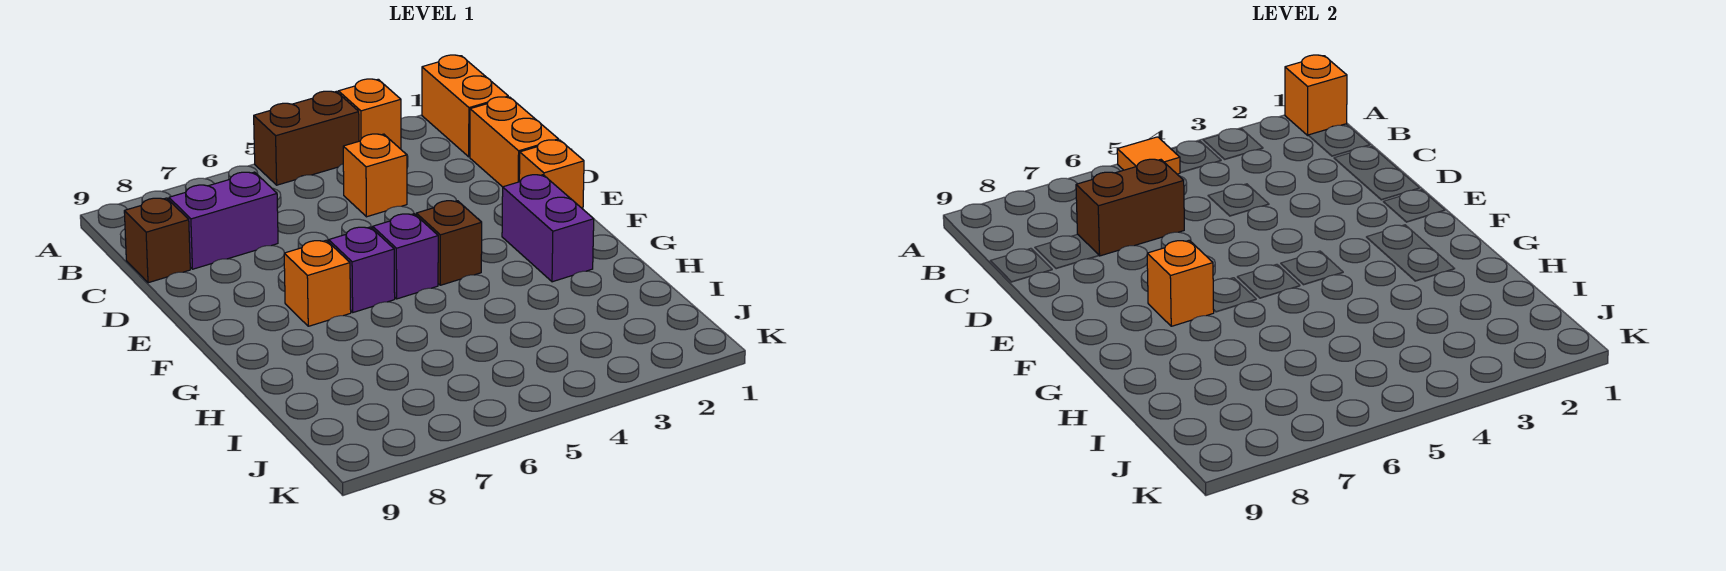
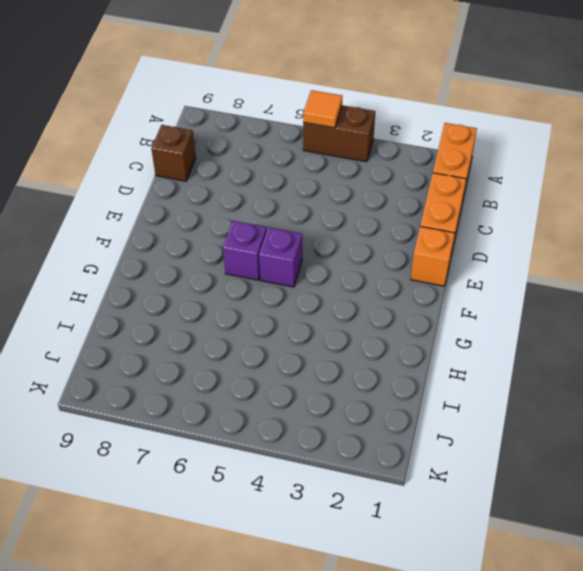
none -> orange brick A3 level 1
none -> orange brick C4 level 1
none -> purple brick C7:C8 level 1

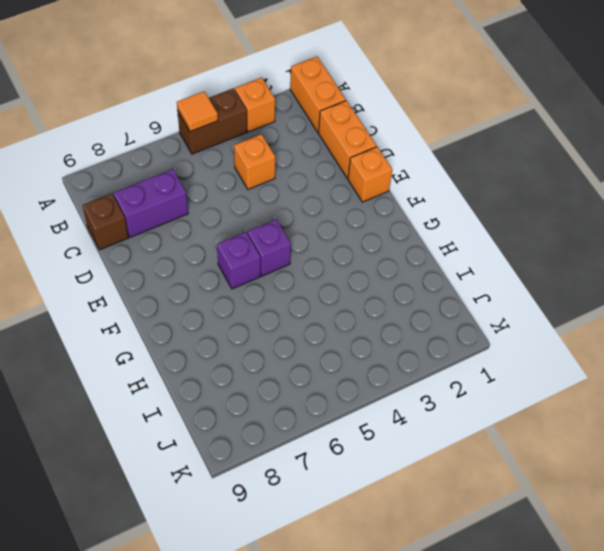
none -> purple brick F2:G2 level 1
none -> brown brick F4 level 1
none -> orange brick F7 level 1

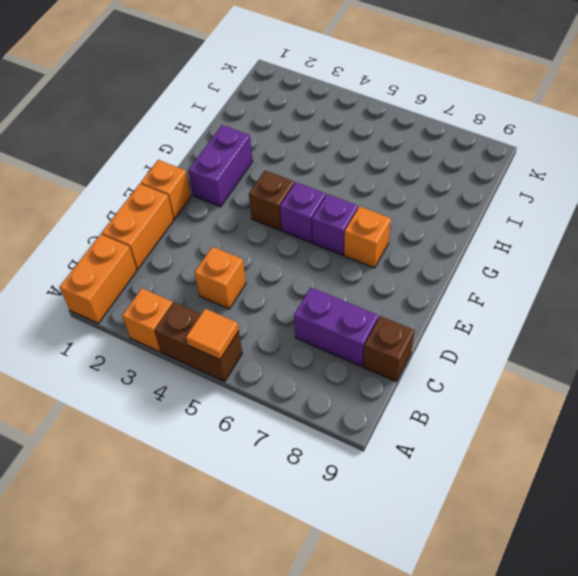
none -> orange brick A1 level 2
none -> brown brick C6:C7 level 2
none -> orange brick F7 level 2

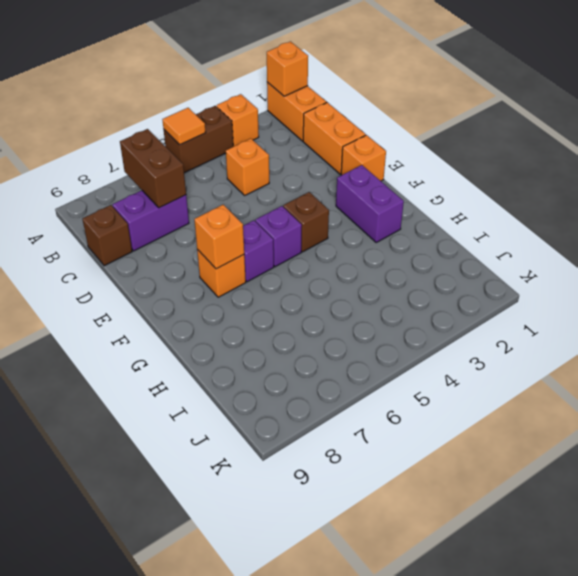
brown brick B7:C7 level 2 -> brown brick C6:C7 level 2

